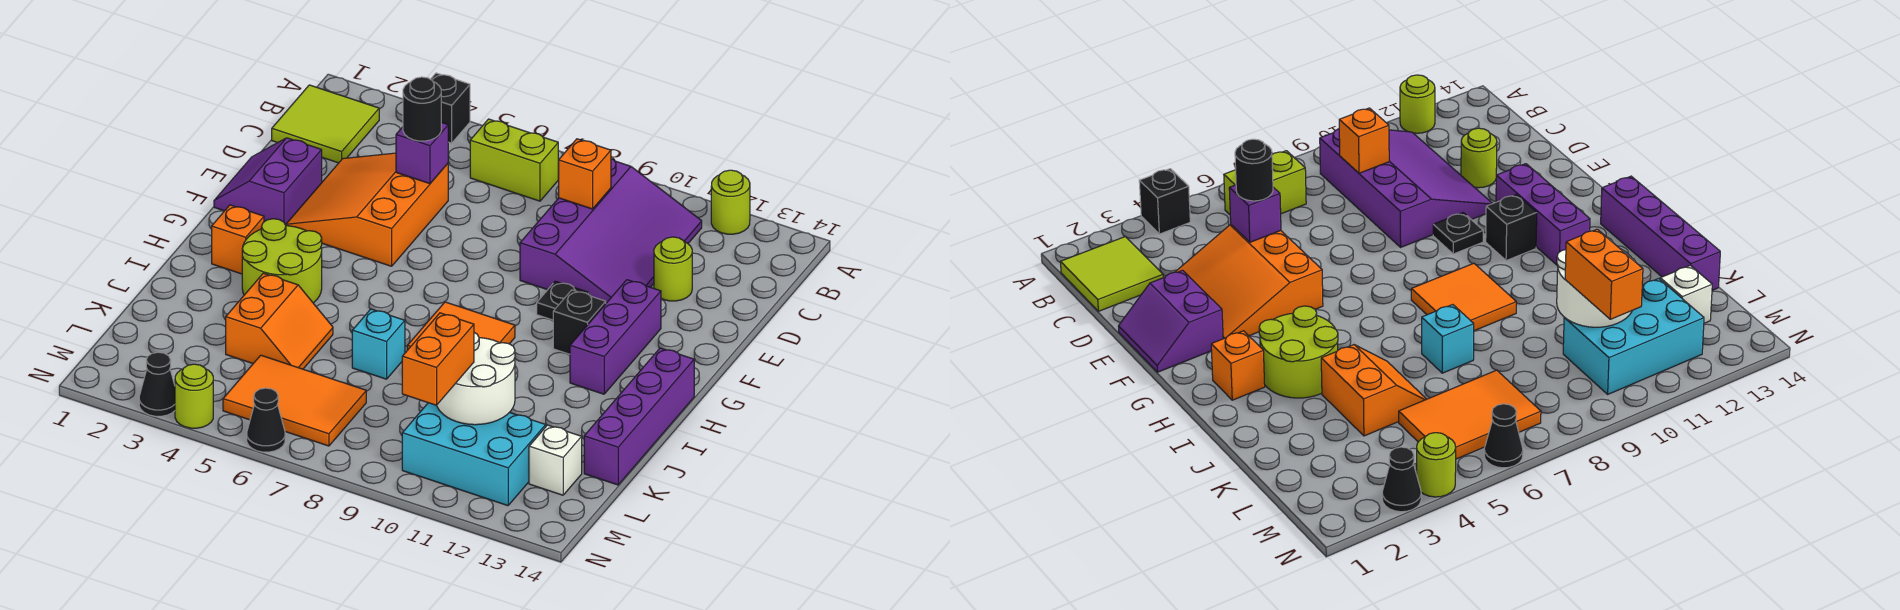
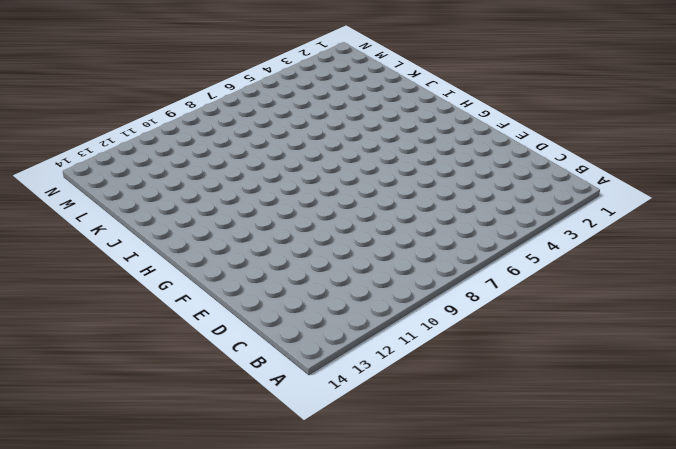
none -> black brick A4 level 1
none -> lime round brick A12 level 1
none -> lime tile B1:C2 level 1

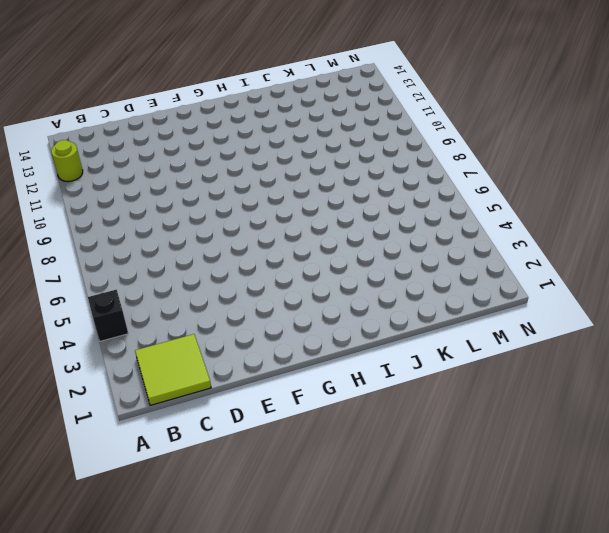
none -> lime brick B6:B7 level 1
none -> purple slope B9:E11 level 1 top 9
none -> orange slope D3:F5 level 1 top 5

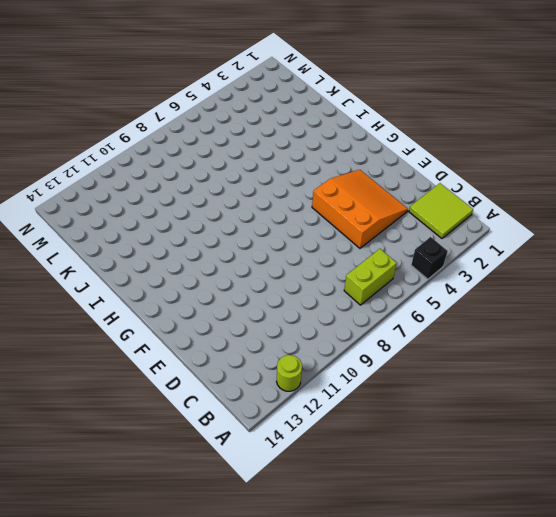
none -> purple slope B9:E11 level 1 top 9
none -> lime round brick D12 level 1
none -> purple slope E1:F2 level 1 top 2

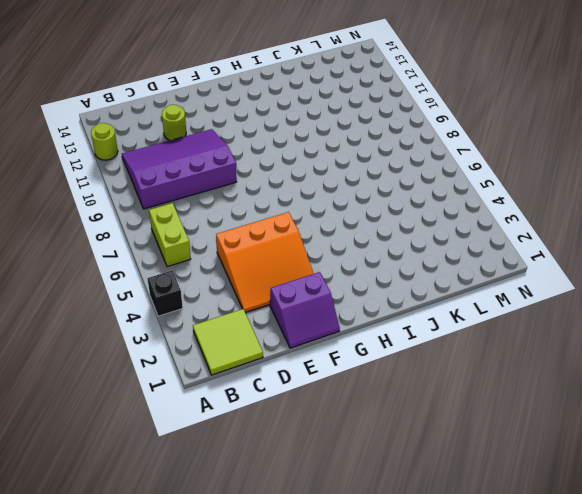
none -> black plate F10 level 1
none -> purple brick F12:H12 level 1
none -> black brick G11 level 1

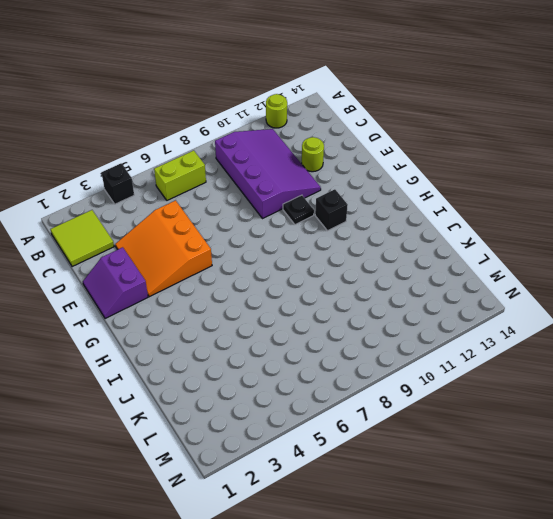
none -> purple brick F12:H12 level 1
none -> orange brick H2 level 1
none -> lime round brick H3:I4 level 1

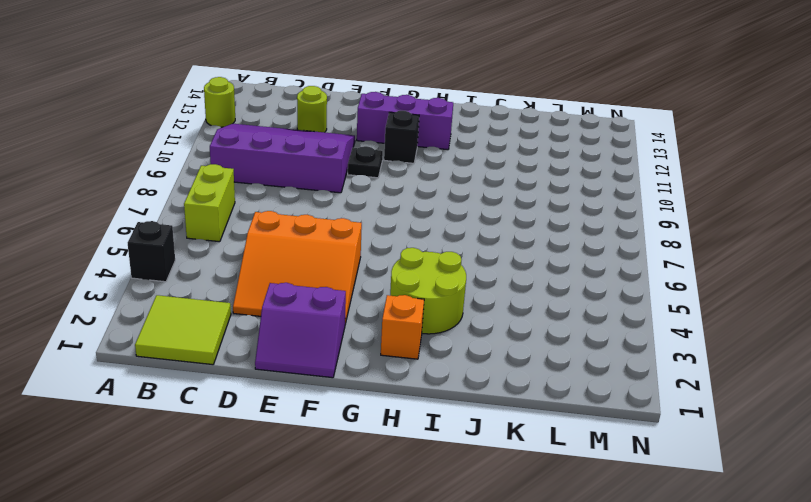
none -> orange tile H8:I9 level 1
none -> purple brick H14:K14 level 1
none -> orange slope J4:K5 level 1 top 4

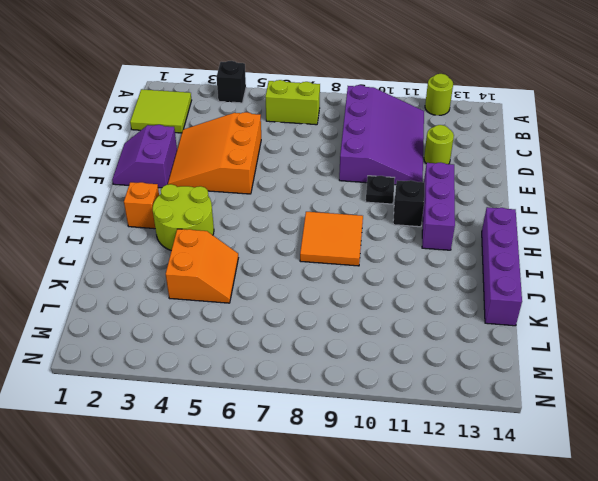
none -> cyan brick J7 level 1
none -> orange tile L5:M7 level 1
none -> cyan brick L10:M12 level 1

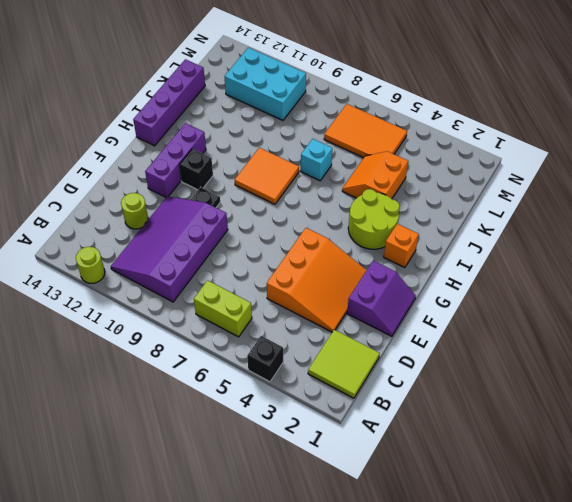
none -> white brick L13 level 1
none -> black cone N3 level 1
none -> lime round brick N4 level 1

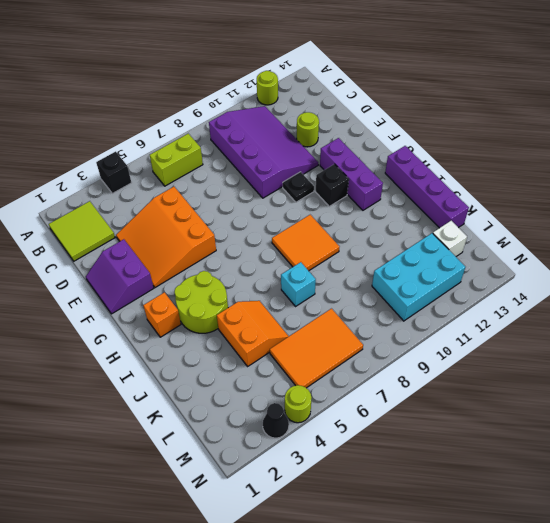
none -> black cone N6 level 1
none -> orange brick C9 level 2
none -> purple brick D5 level 2

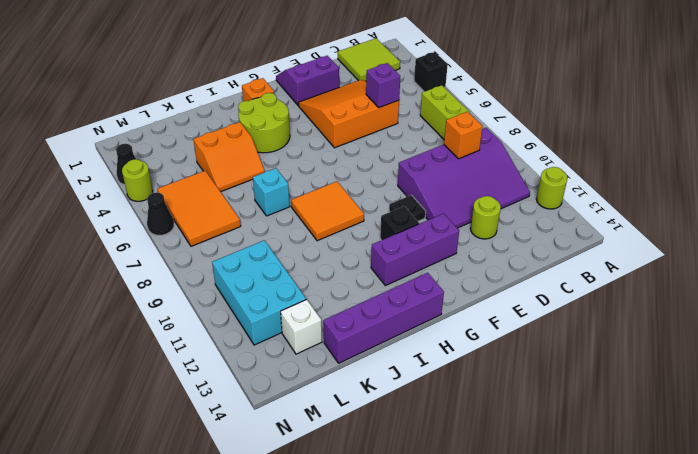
none -> white round brick K10:L11 level 2
none -> black round brick D5 level 3
none -> orange brick L10:M10 level 3

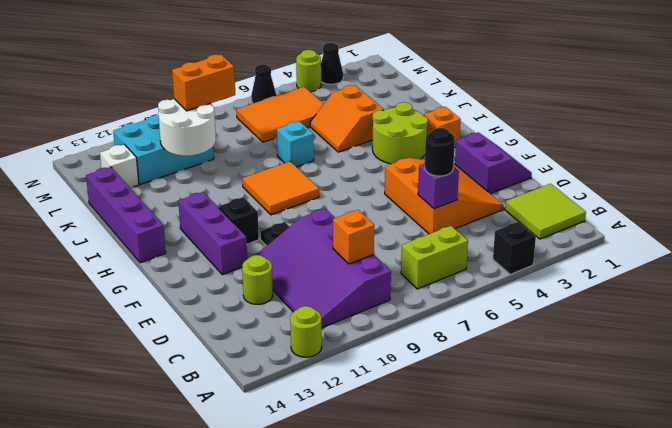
orange brick L9:L10 level 3 -> orange brick L10:M10 level 3

